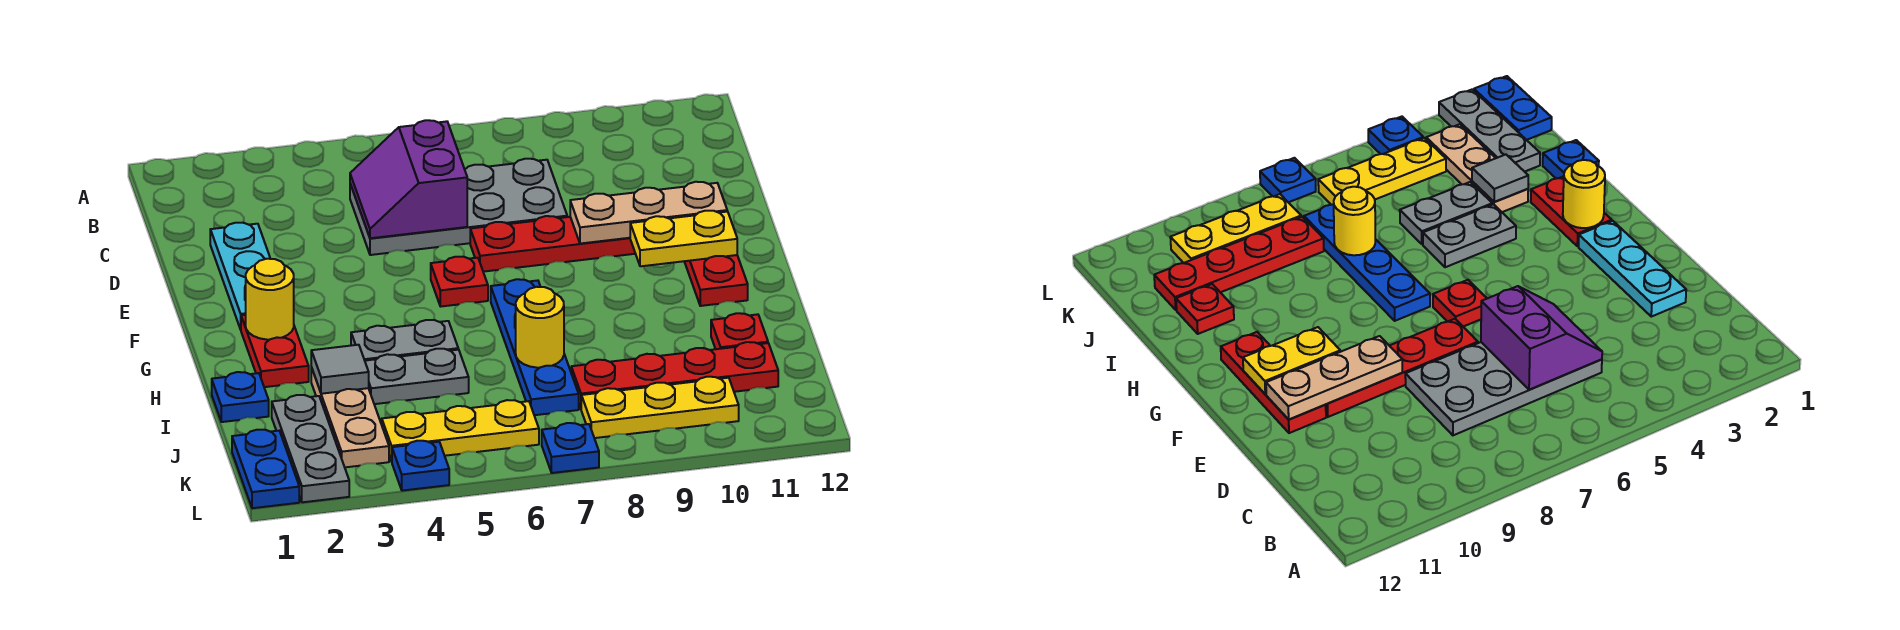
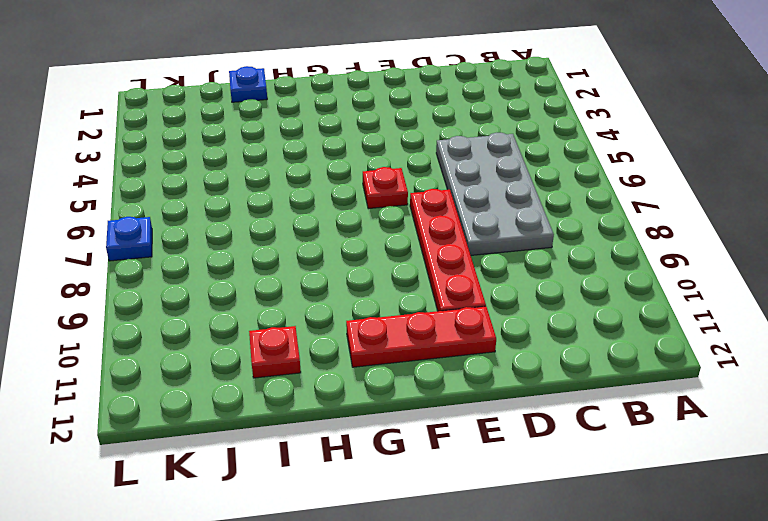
none -> cyan plate D2:F2 level 1
none -> red plate G2:H2 level 1
none -> blue plate G7:J7 level 1

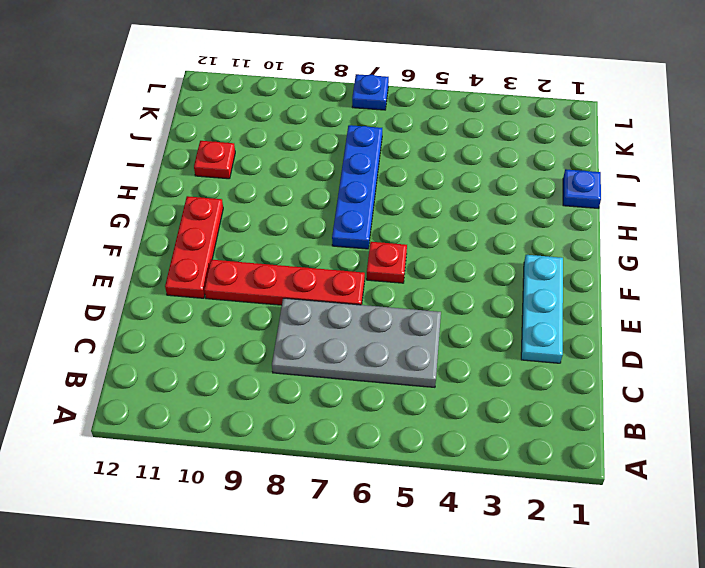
none -> red plate G2:H2 level 1
none -> grey plate H4:H5 level 1
none -> tan plate I3:K3 level 1

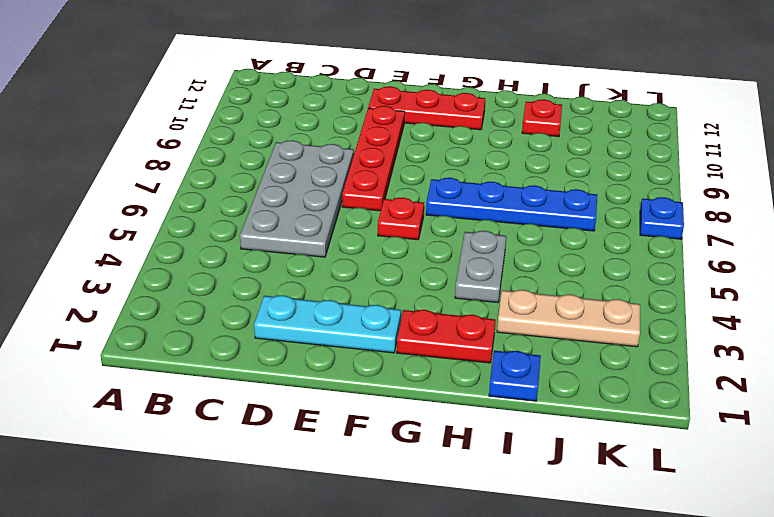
none -> grey plate I4:I5 level 1
none -> grey plate J2:L2 level 1
none -> red plate J8:J11 level 1

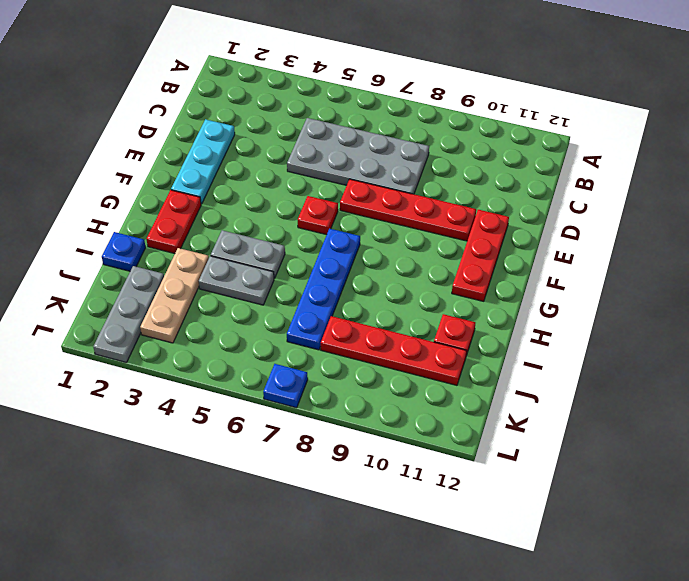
none -> blue plate K1:L1 level 1
none -> yellow plate K4:K6 level 1
none -> yellow plate K8:K10 level 1

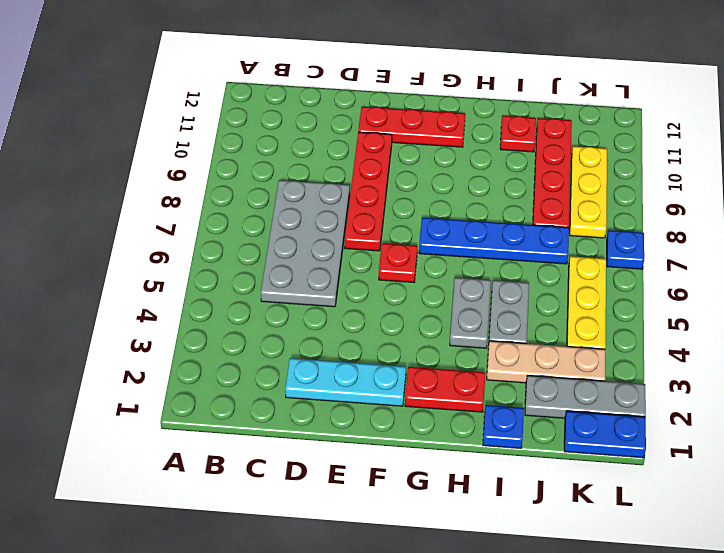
none -> blue plate L4 level 1
none -> purple slope C5:D6 level 2 top 6
none -> tan plate E9:E11 level 2

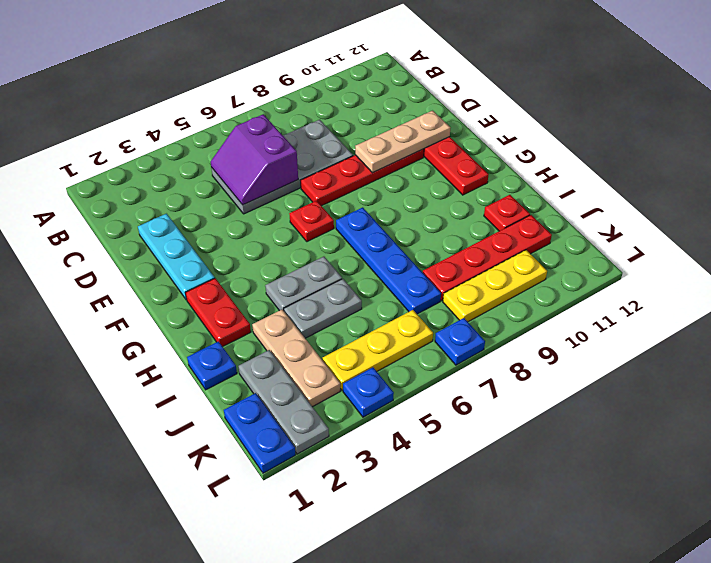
none -> yellow plate F10:F11 level 2
none -> yellow round brick G2 level 2
none -> grey tile I3 level 2

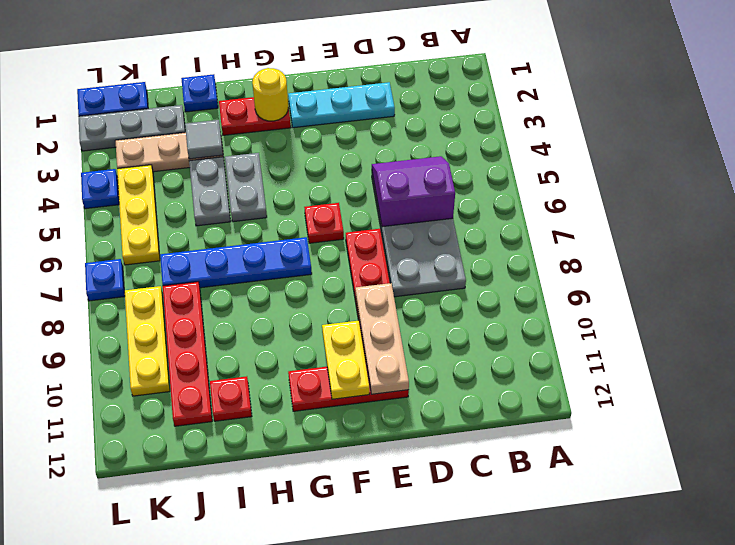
none -> yellow round brick I7 level 2

